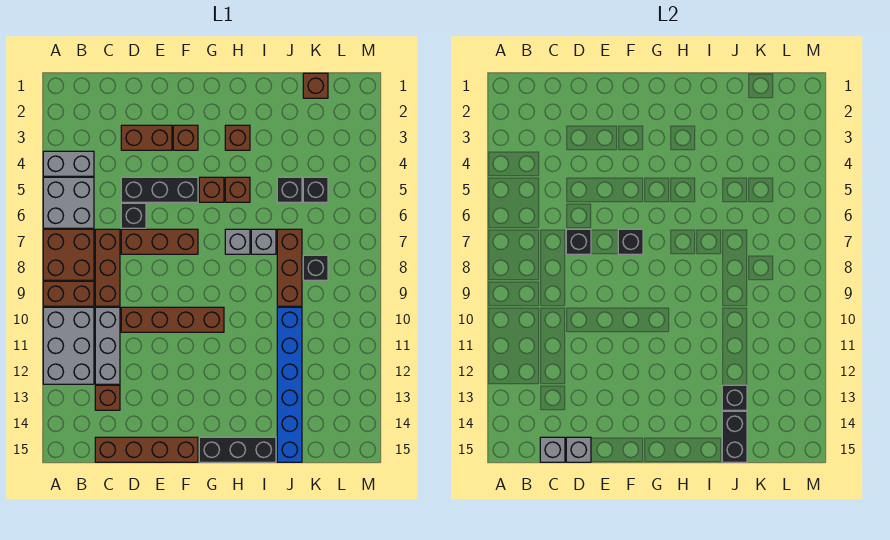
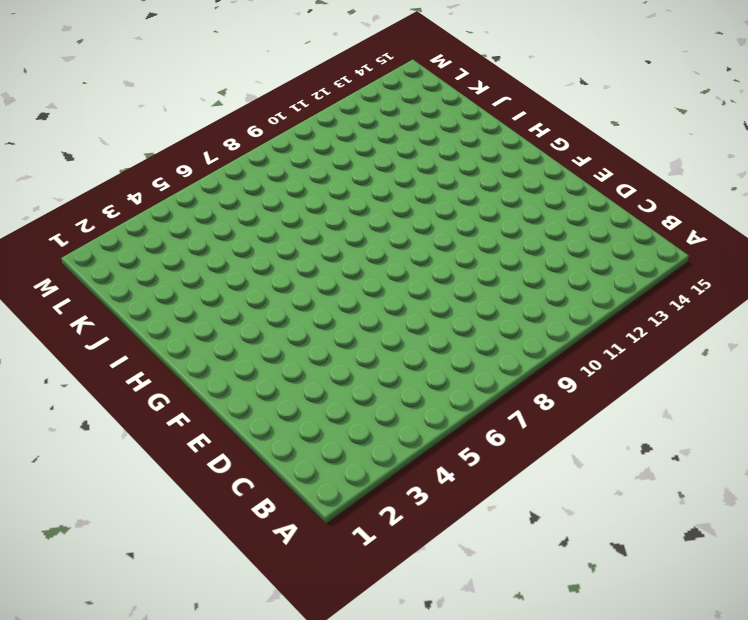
none -> grey brick A4:B4 level 1
none -> grey brick A5:B6 level 1
none -> brown brick A7:B8 level 1
none -> brown brick A9:B9 level 1

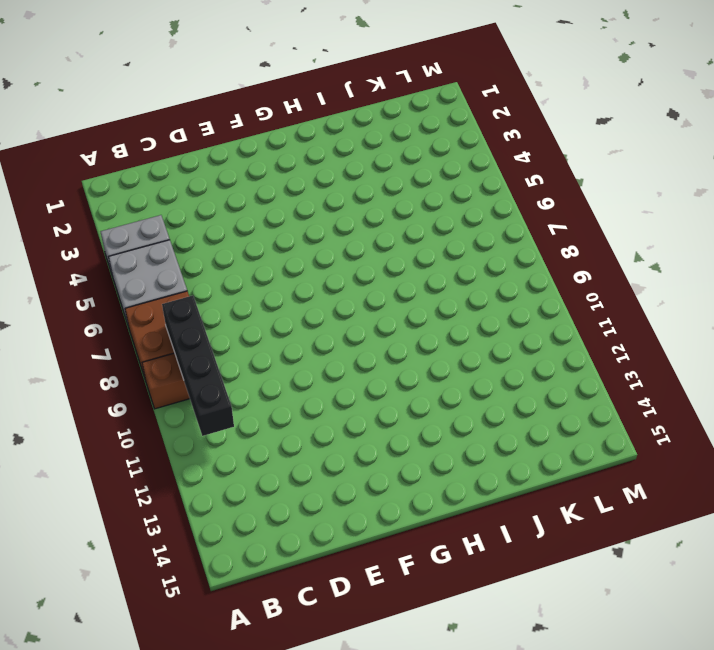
black brick B8:B11 level 2 -> none
none -> grey brick A10:B12 level 1
none -> brown brick C7:C9 level 1
none -> grey brick C10:C12 level 1
none -> brown brick C13 level 1

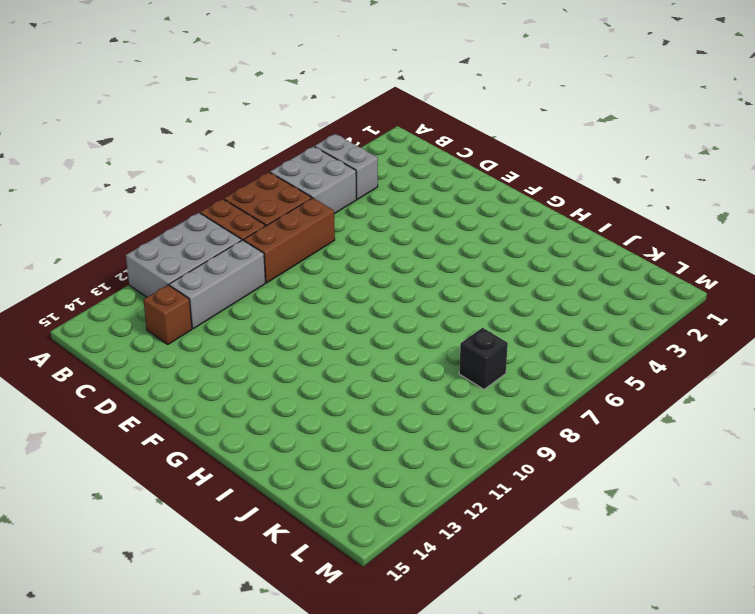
none -> brown brick C15:F15 level 1
none -> brown brick D3:E3 level 1
none -> black brick D5:F5 level 1
none -> black brick D6 level 1

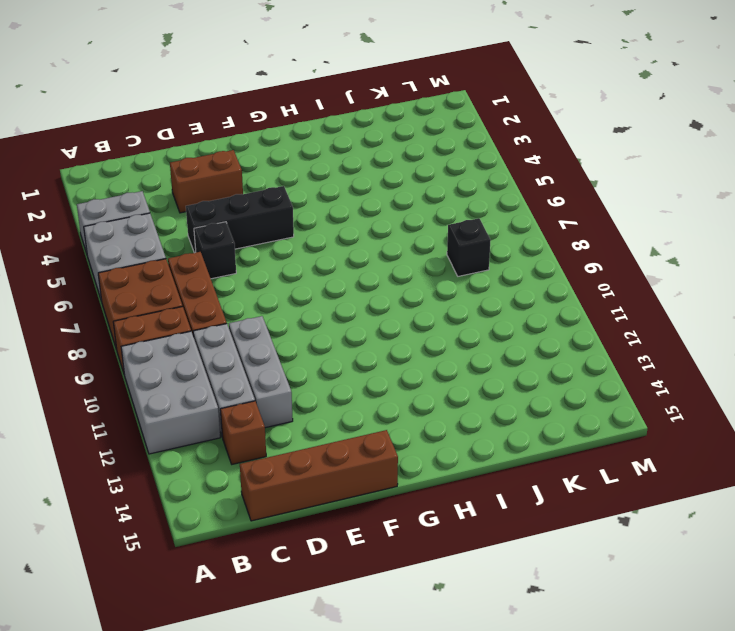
grey brick D10:D12 level 1 -> brown brick D10:G10 level 1
none -> brown brick D7:F7 level 1
none -> brown brick F3 level 1
none -> brown brick G5 level 1
none -> black brick G15:I15 level 1

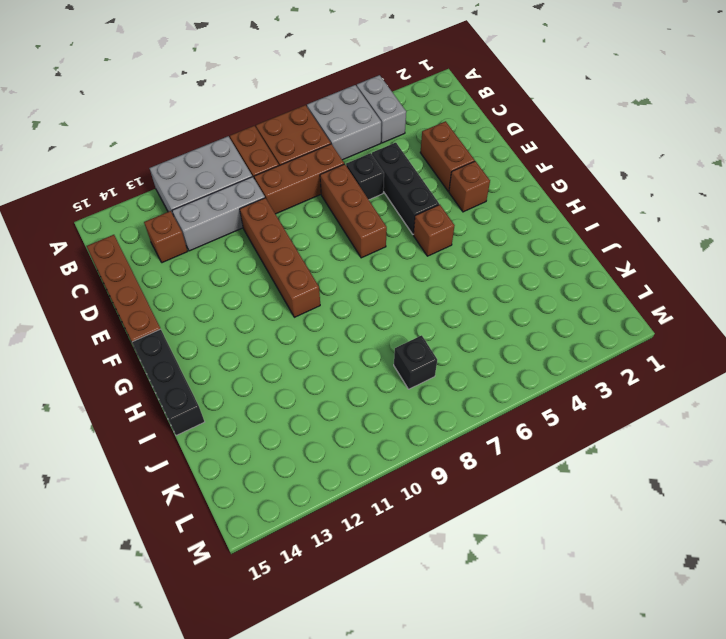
none -> brown brick H3 level 1
none -> brown brick H5 level 1
none -> grey brick H7 level 1
none -> grey brick I7 level 1

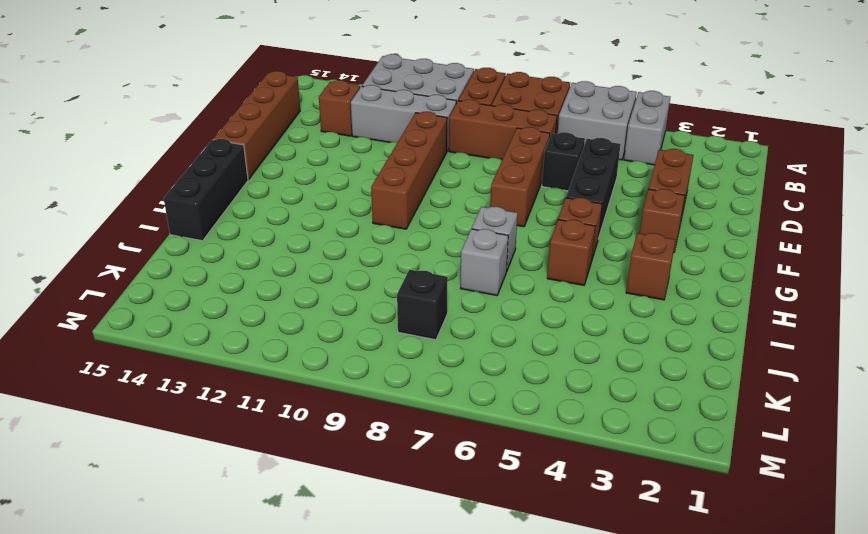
none -> black brick J5 level 1
none -> brown brick J7:J9 level 1
none -> blue brick J10:J15 level 1
none -> brown brick K1 level 1

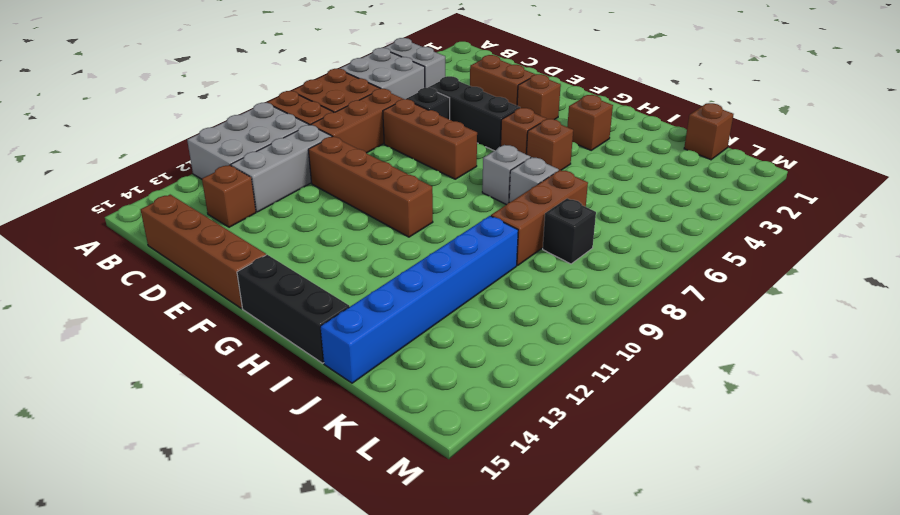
none -> black brick J5 level 1
none -> black brick K5 level 1
none -> grey brick C15 level 2
none -> black brick D7 level 2

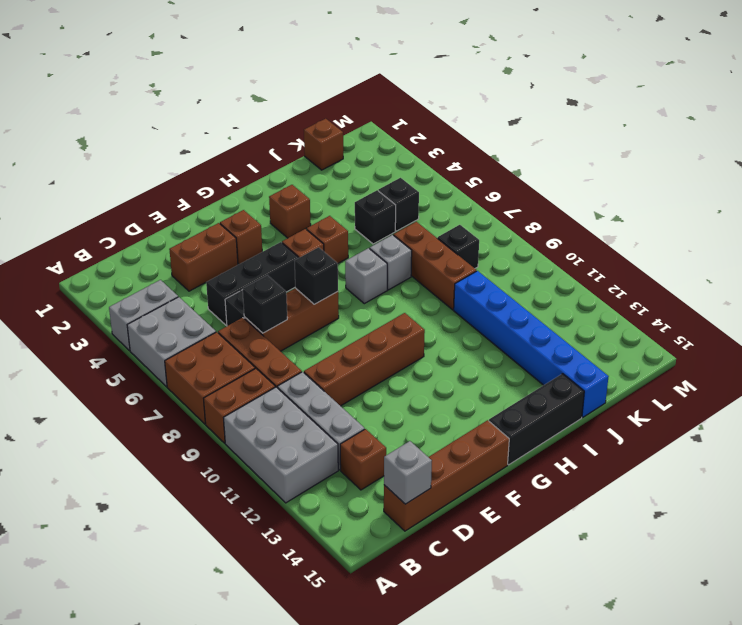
none -> grey brick D15 level 2
none -> black brick J13 level 2
none -> black brick J14:J15 level 2

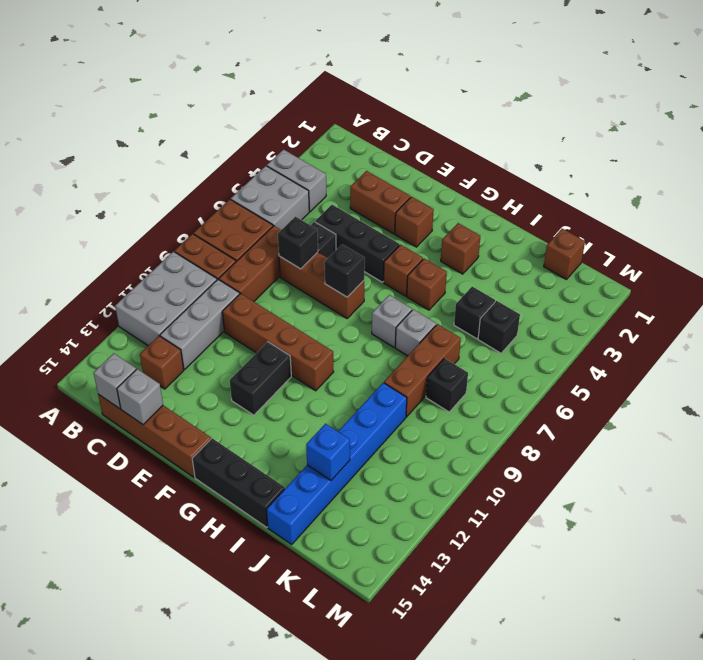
black brick F11:F12 level 1 -> black brick J14:J15 level 2
blue brick J13 level 2 -> black brick J13 level 2

